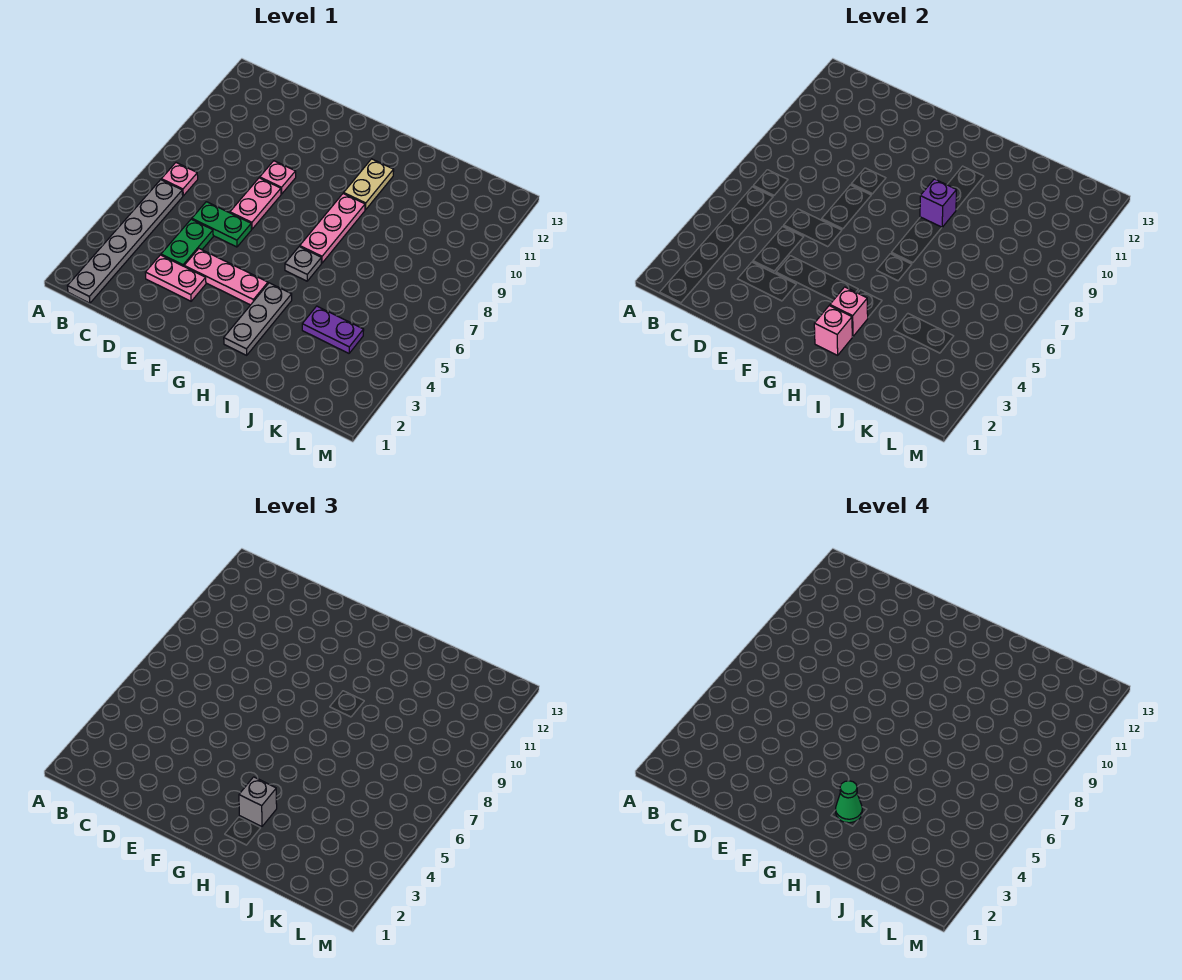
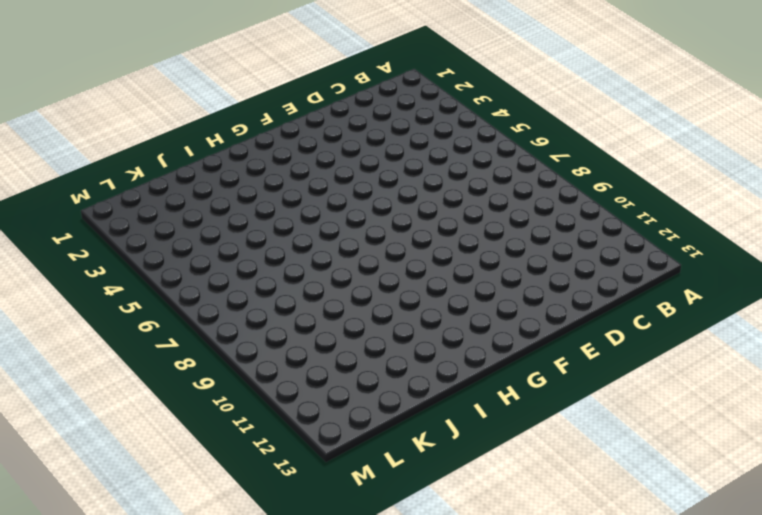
none -> grey plate B1:B6 level 1
none -> pink plate B7 level 1
none -> pink plate D3:E3 level 1

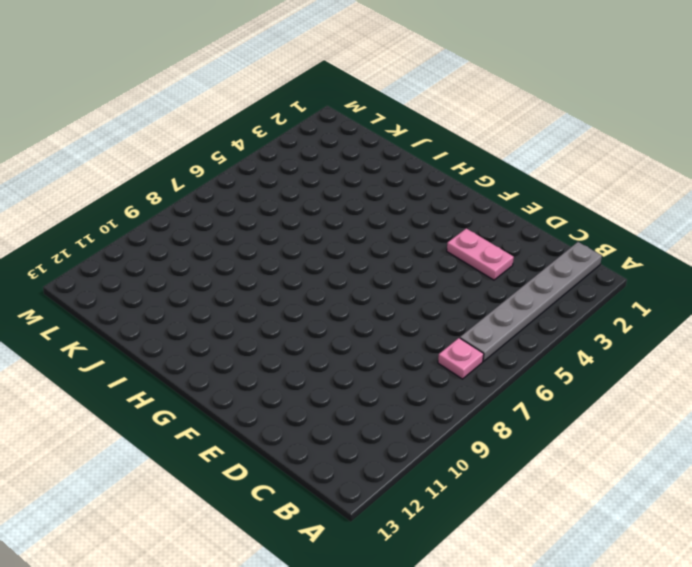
none -> green plate D4:D5 level 1
none -> green plate D6:E6 level 1
none -> pink plate E4:G4 level 1

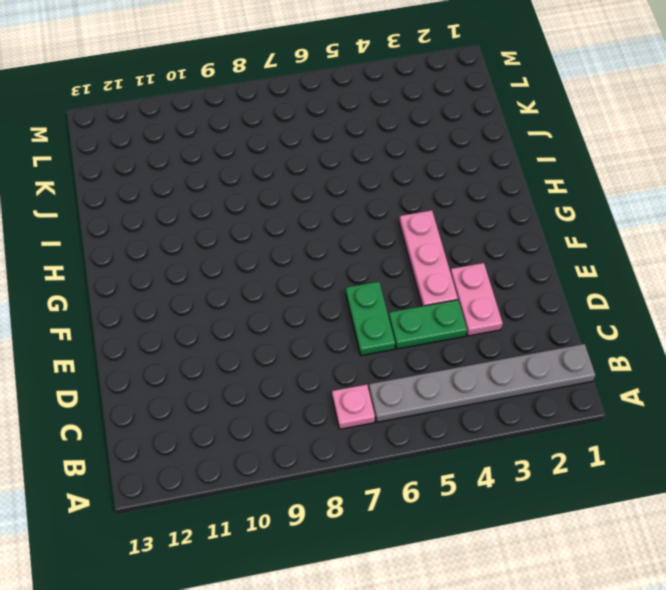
none -> pink plate E7:E8 level 1
none -> pink plate E9 level 1
none -> grey plate H2:H4 level 1

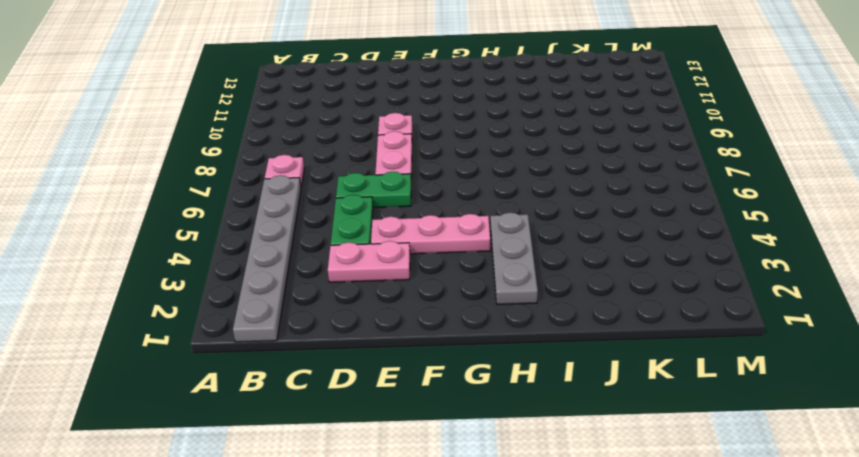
none -> grey plate H6 level 1
none -> pink plate H7:H9 level 1
none -> tan plate H10:H11 level 1

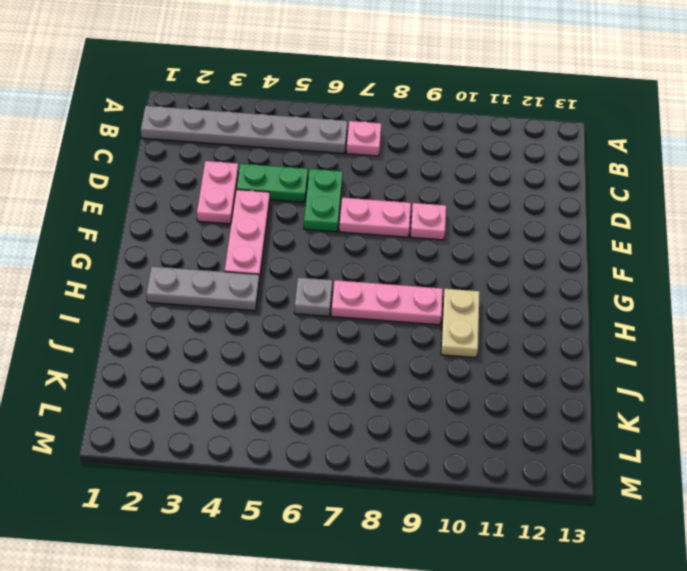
tan plate H10:I10 level 1 -> tan plate H10:H11 level 1
none -> purple plate J4:K4 level 1
none -> pink brick H2 level 2
none -> pink brick H3 level 2

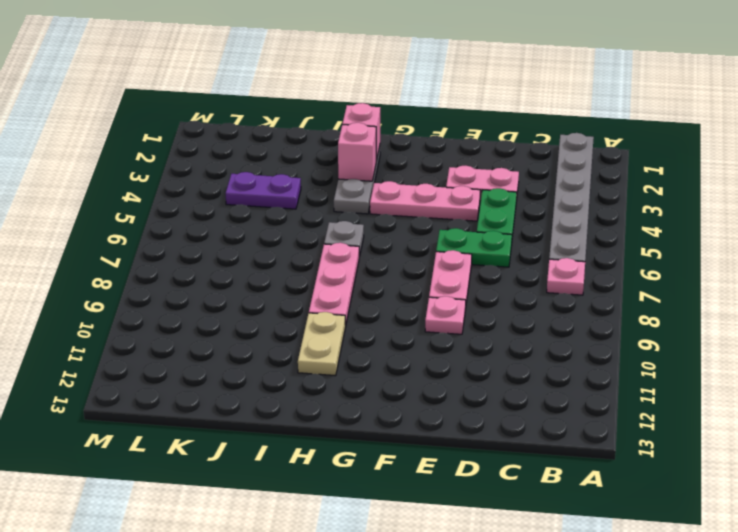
none -> purple brick H9 level 2
none -> grey brick H3 level 3
none -> green cone H3 level 4

